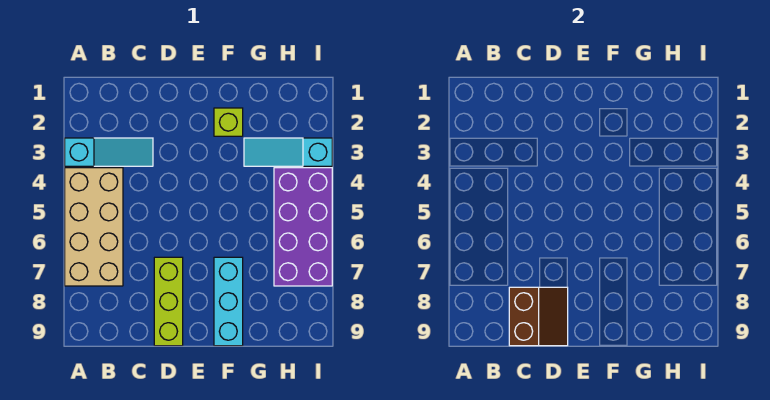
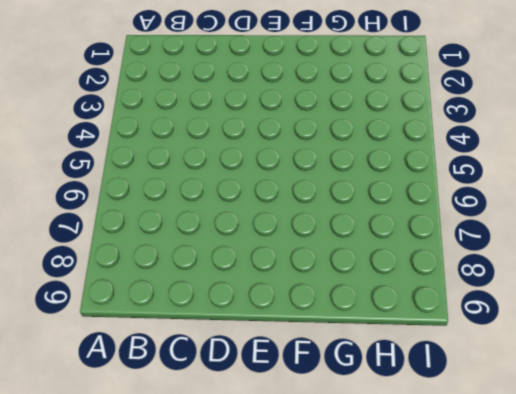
none -> cyan slope A3:C3 level 1 top A
none -> tan brick A4:B7 level 1

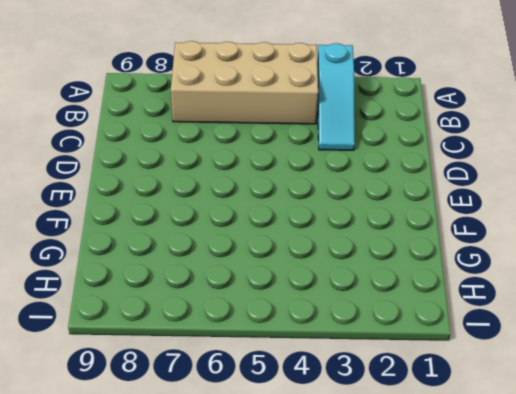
none -> lime brick D7:D9 level 1
none -> lime brick F2 level 1

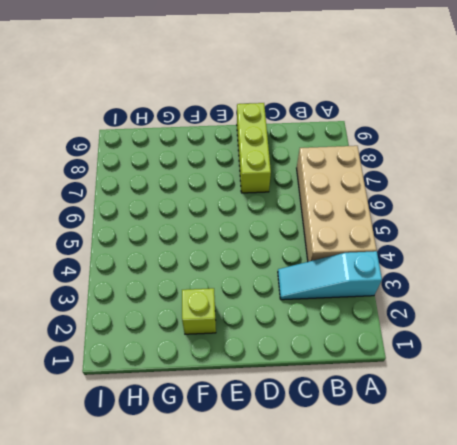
none -> cyan brick F7:F9 level 1
none -> cyan slope G3:I3 level 1 top I

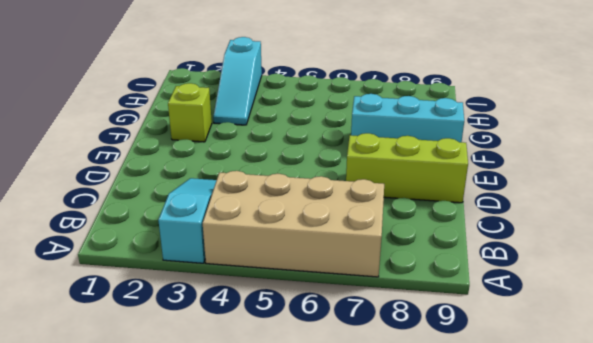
none -> purple brick H4:I7 level 1
none -> brown slope C8:D9 level 2 top C

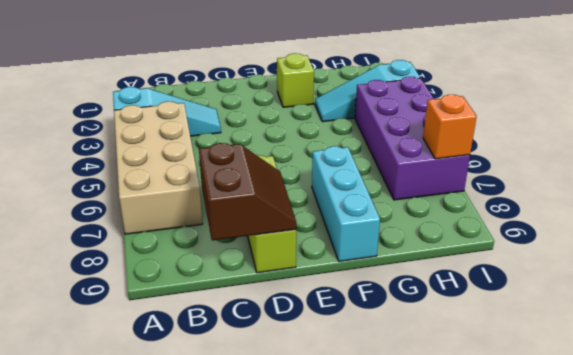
orange brick I7 level 2 -> none

